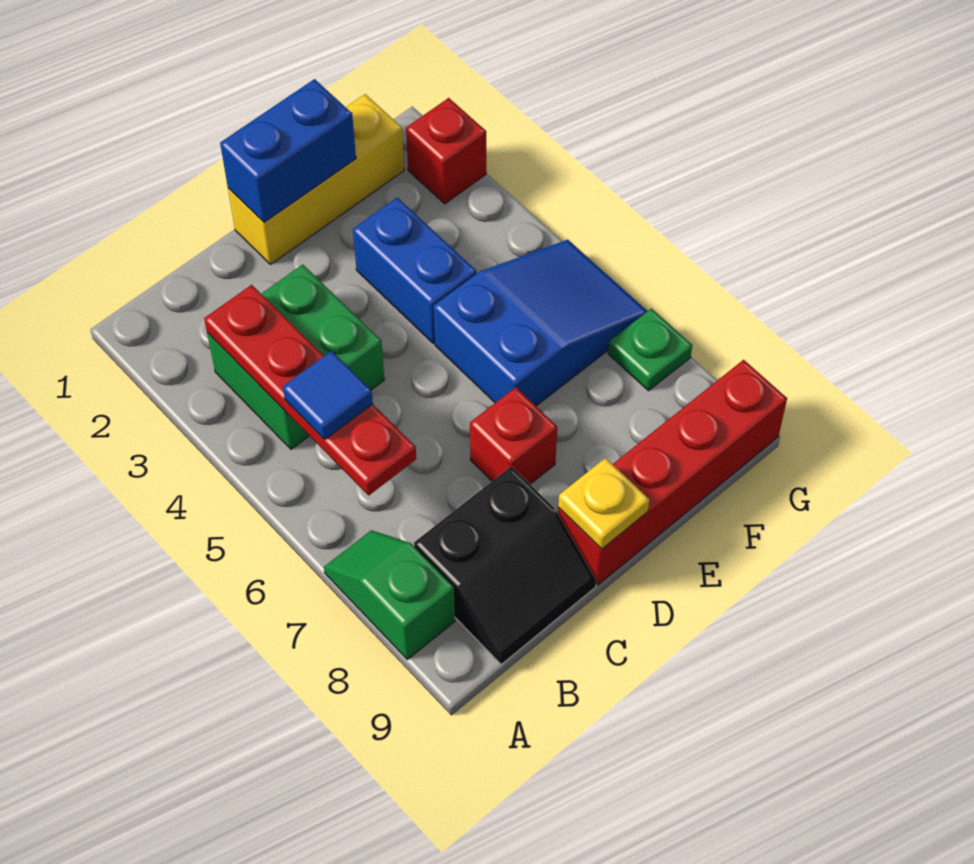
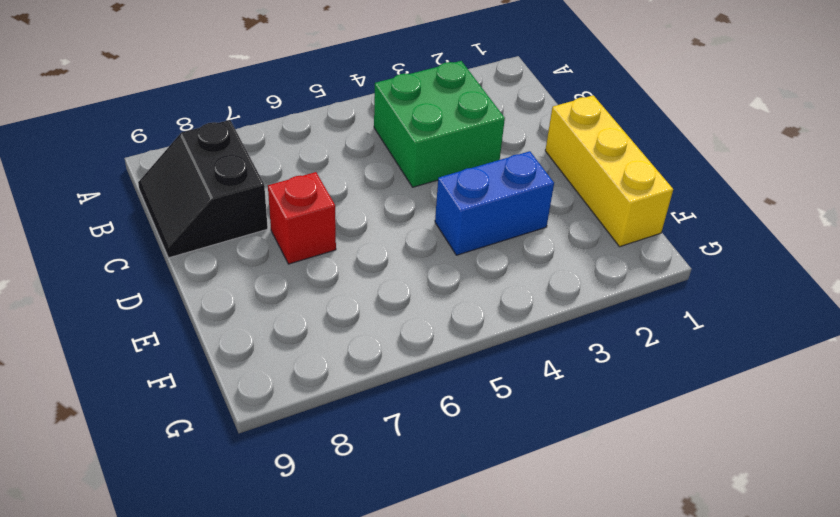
none -> green slope A7:A8 level 1 top 8
none -> red brick D9:G9 level 1
none -> blue slope E5:G6 level 1 top E

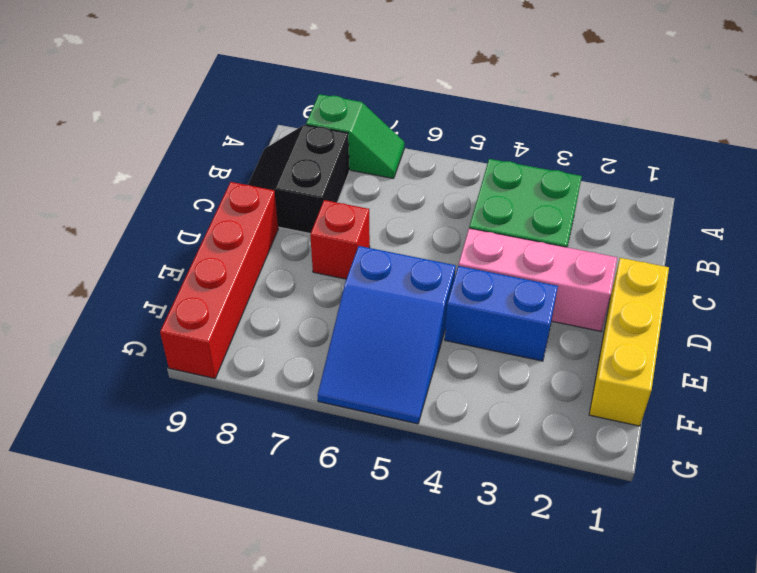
pink brick D2:D4 level 1 -> none
none -> red brick G2 level 1
none -> green plate G7 level 1
none -> red plate B3:B6 level 2

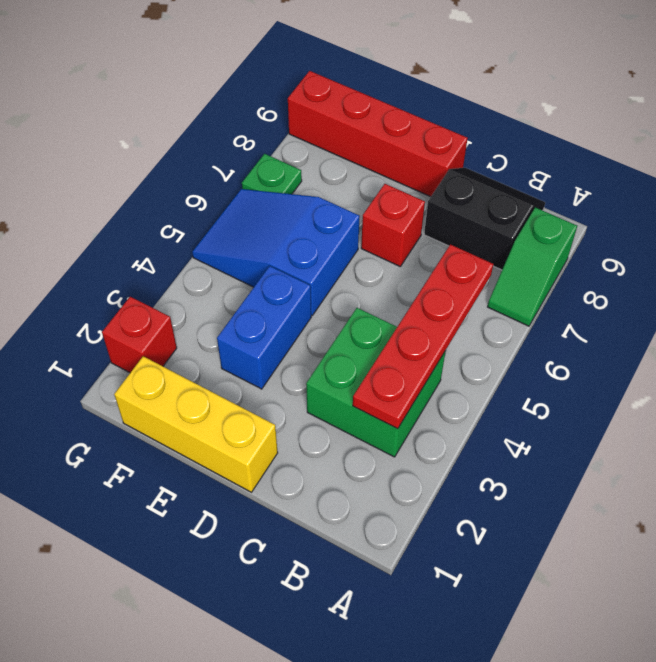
none -> blue brick D1:E1 level 2
none -> yellow plate D9 level 2
none -> blue tile B5 level 3

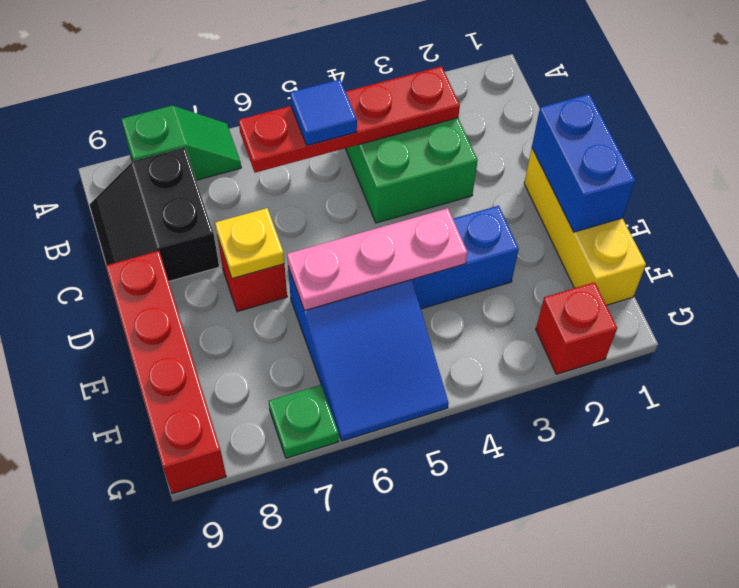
yellow plate D7 level 2 -> yellow plate D9 level 2
pink plate E4:E6 level 2 -> none

